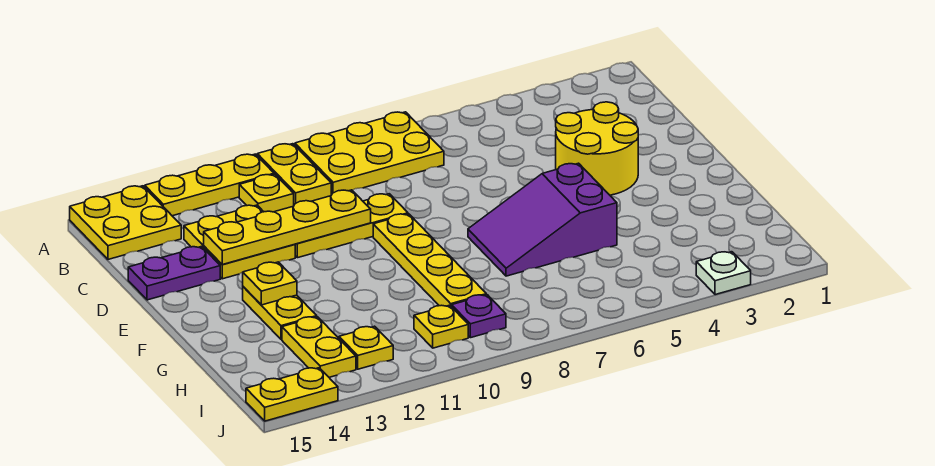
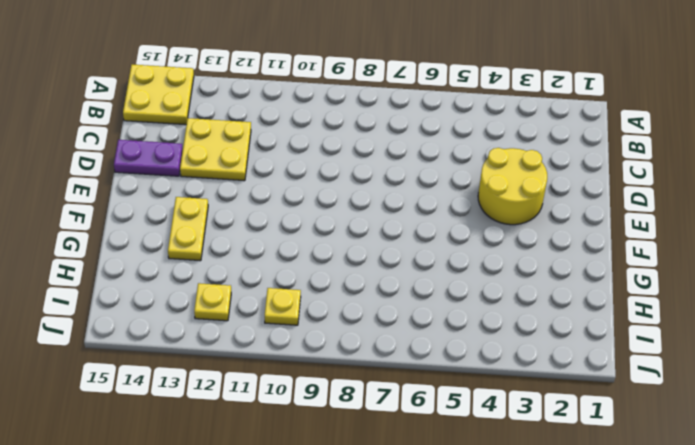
none -> yellow plate A7:B9 level 1
none -> yellow plate A10:B10 level 1
none -> yellow plate A11:A13 level 1

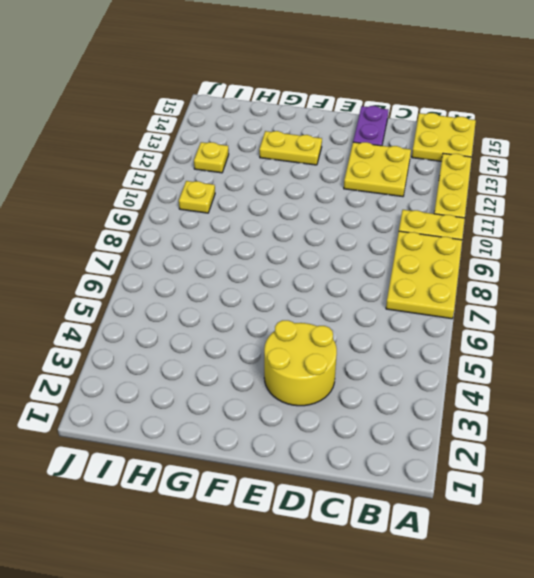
none -> yellow plate B11 level 1
none -> yellow plate D9:D11 level 1
none -> yellow plate E9:H9 level 1

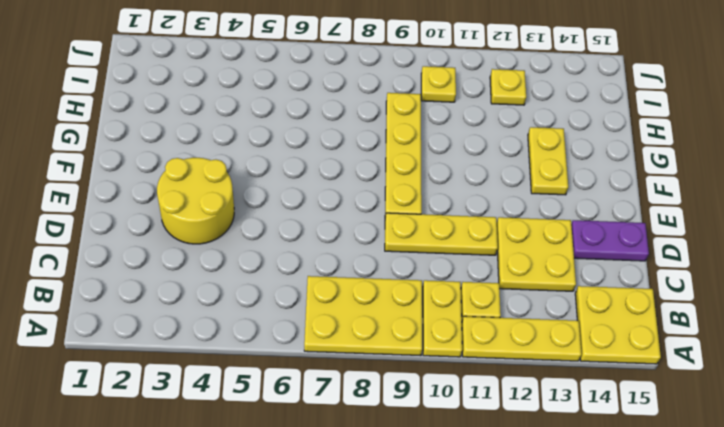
none -> purple slope F5:G7 level 1 top 5
none -> yellow plate H13:I13 level 1
none -> purple plate I9 level 1

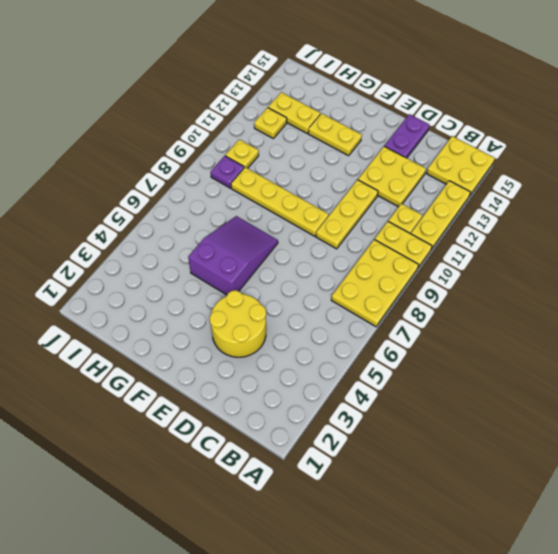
none -> white plate J3 level 1
none -> yellow plate J14:J15 level 1
none -> yellow plate D10:D13 level 2

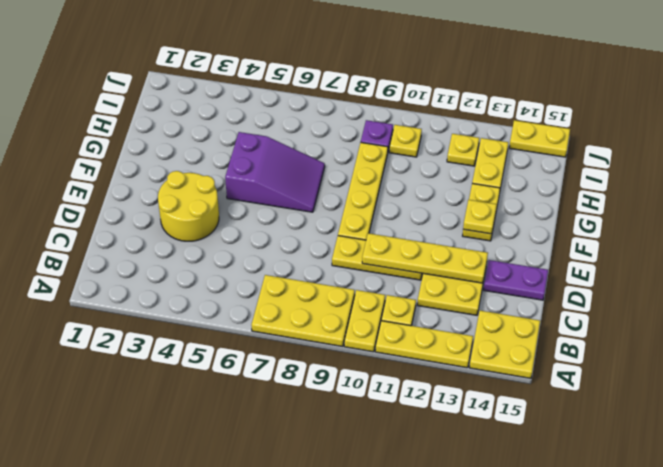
none -> white plate J3 level 1

